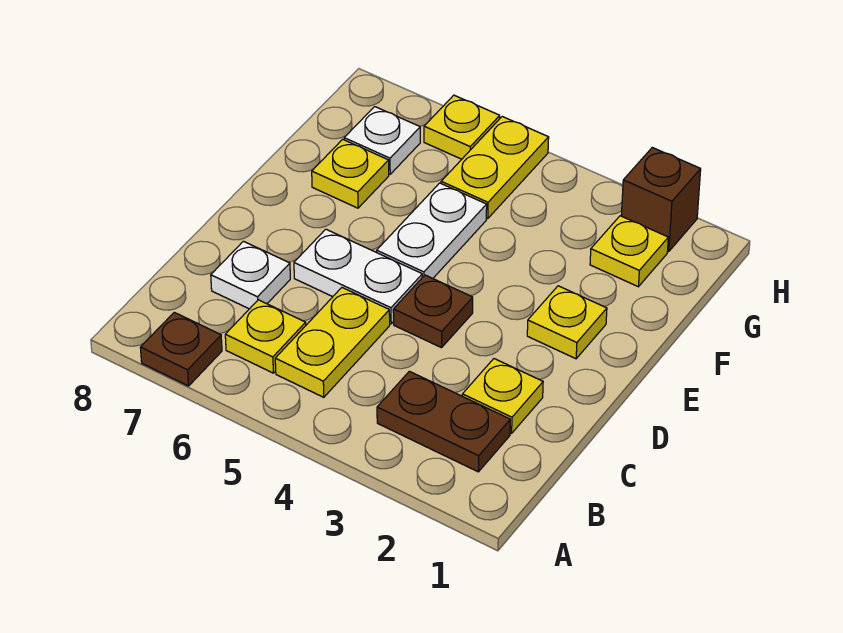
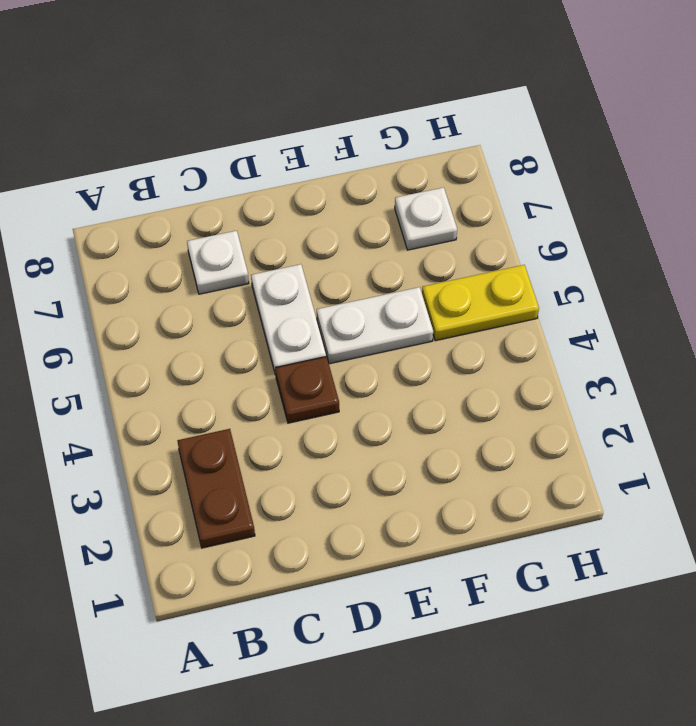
none -> brown plate A7 level 1
none -> yellow plate B5:C5 level 1
none -> yellow plate B6 level 1

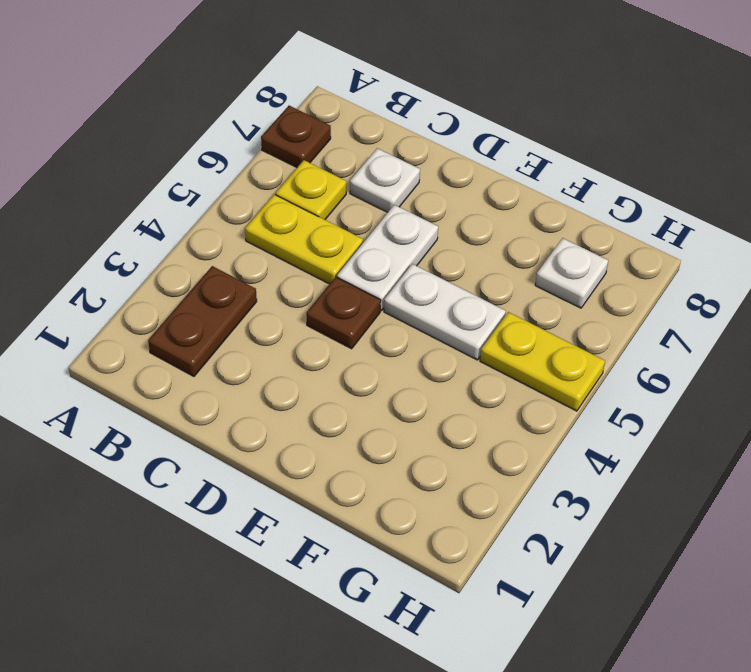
none -> yellow plate C2 level 1
none -> yellow plate E2 level 1
none -> yellow plate F7 level 1

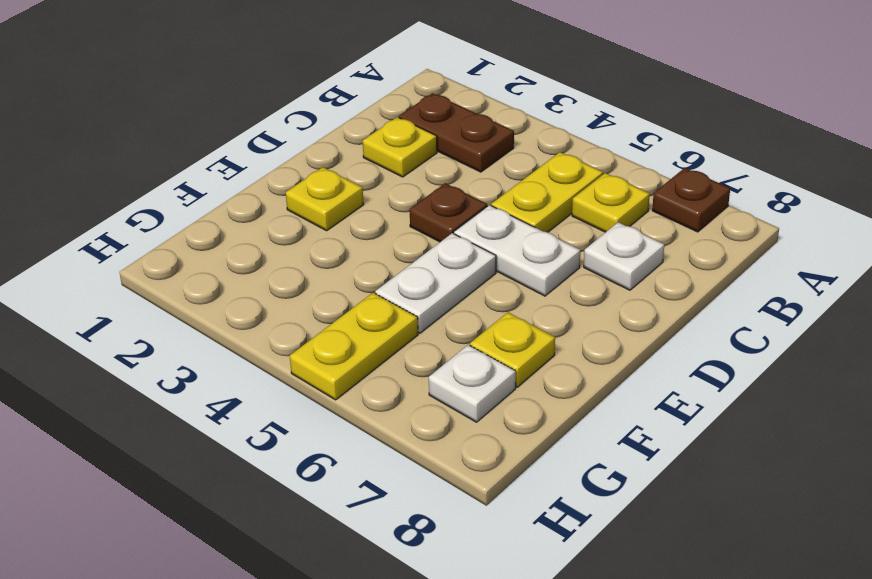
none -> yellow plate G2 level 1
none -> brown brick H2 level 1
none -> yellow plate H6 level 1

